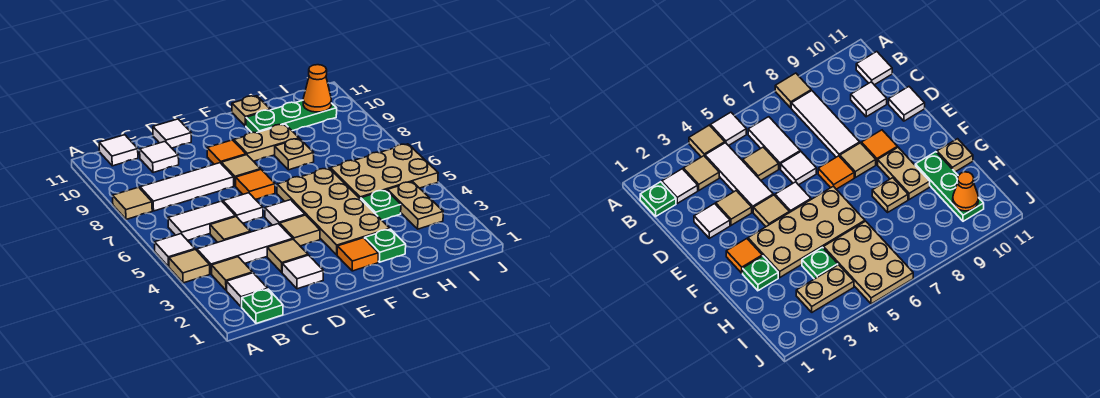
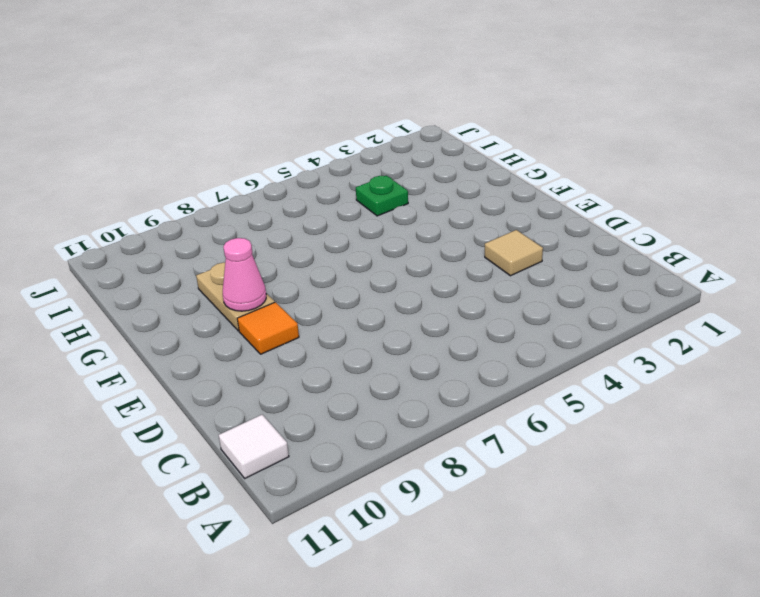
pink cone F9 level 2 -> none
none -> tan tile A4 level 1
none -> white tile A5 level 1
none -> tan tile A8 level 1
none -> green plate B1 level 1

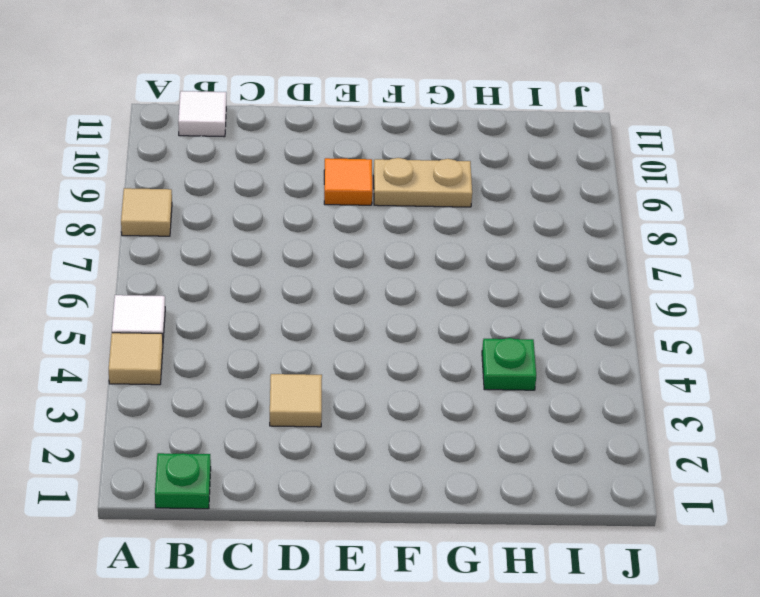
none -> white tile B2 level 1
none -> tan tile B3 level 1
none -> white tile B4:D4 level 1
none -> white tile B6:C6 level 1

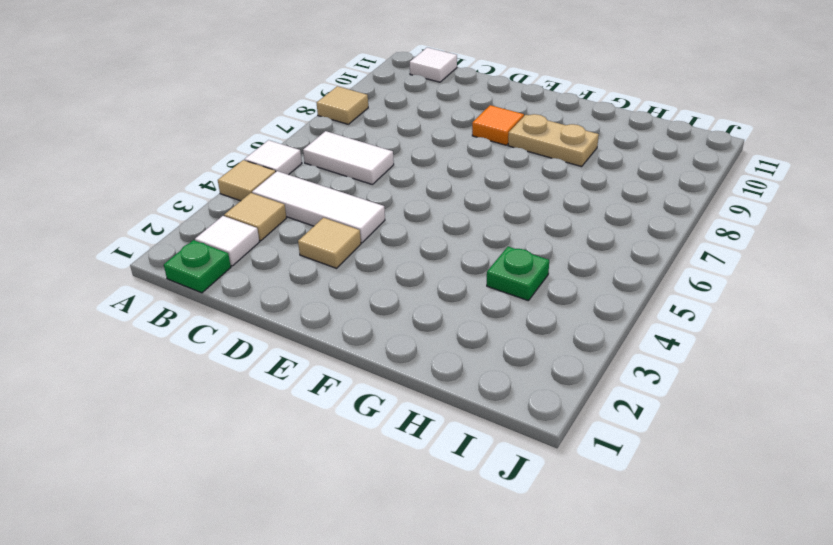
none -> white tile B8:D8 level 1
none -> tan tile C5 level 1
none -> white tile C10 level 1
none -> white tile D2 level 1

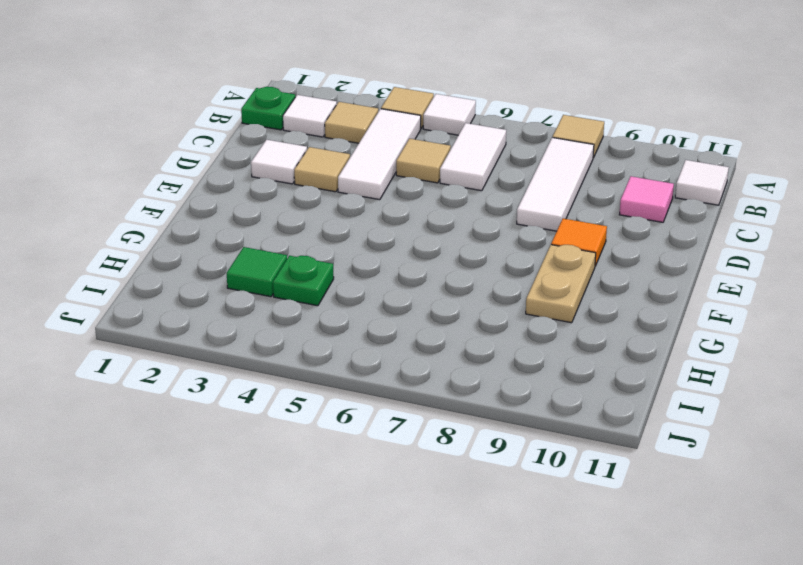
pink tile C10 level 1 -> white tile C10 level 1
green tile H3 level 1 -> none
none -> white tile D6 level 1
none -> white tile D11 level 1
none -> tan tile E4 level 1
none -> white tile E5 level 1

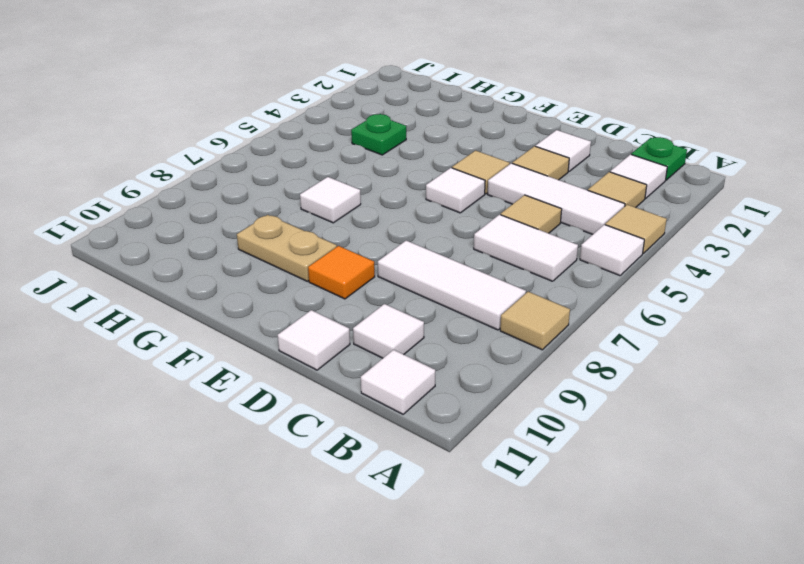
white tile G7 level 1 -> white tile D6 level 1
none -> orange tile E7 level 1
none -> tan tile E8 level 1
none -> orange tile F2 level 1
none -> tan plate F3:G6 level 1

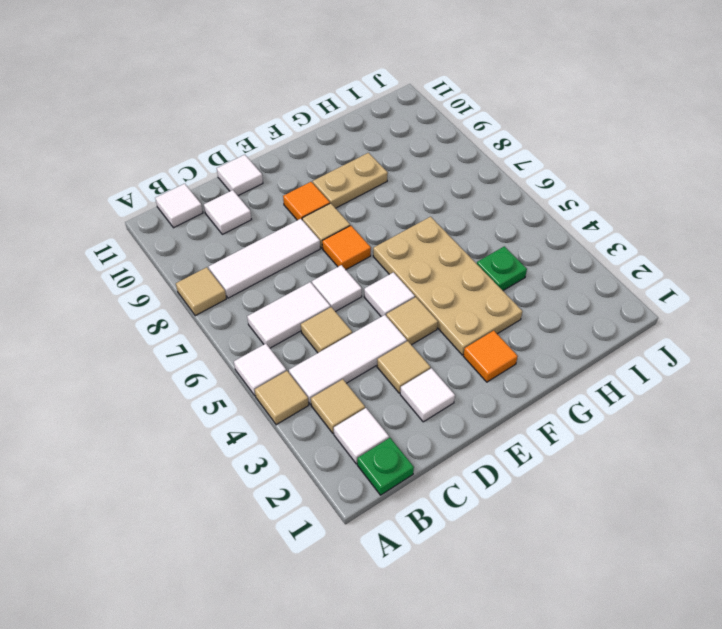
none -> green plate G2 level 1
none -> tan plate G8 level 1
none -> green plate G10:I10 level 1
none -> tan plate G11 level 1

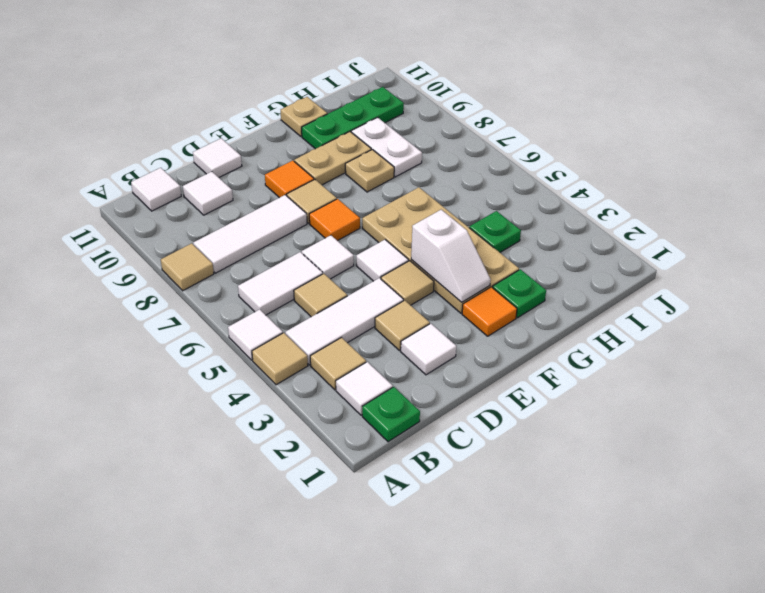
white slope F3:F4 level 2 top 4 -> none
white plate H8:H9 level 1 -> none
none -> tan plate H5:J6 level 1
none -> tan plate I3:I4 level 1
none -> orange cone I10 level 2

